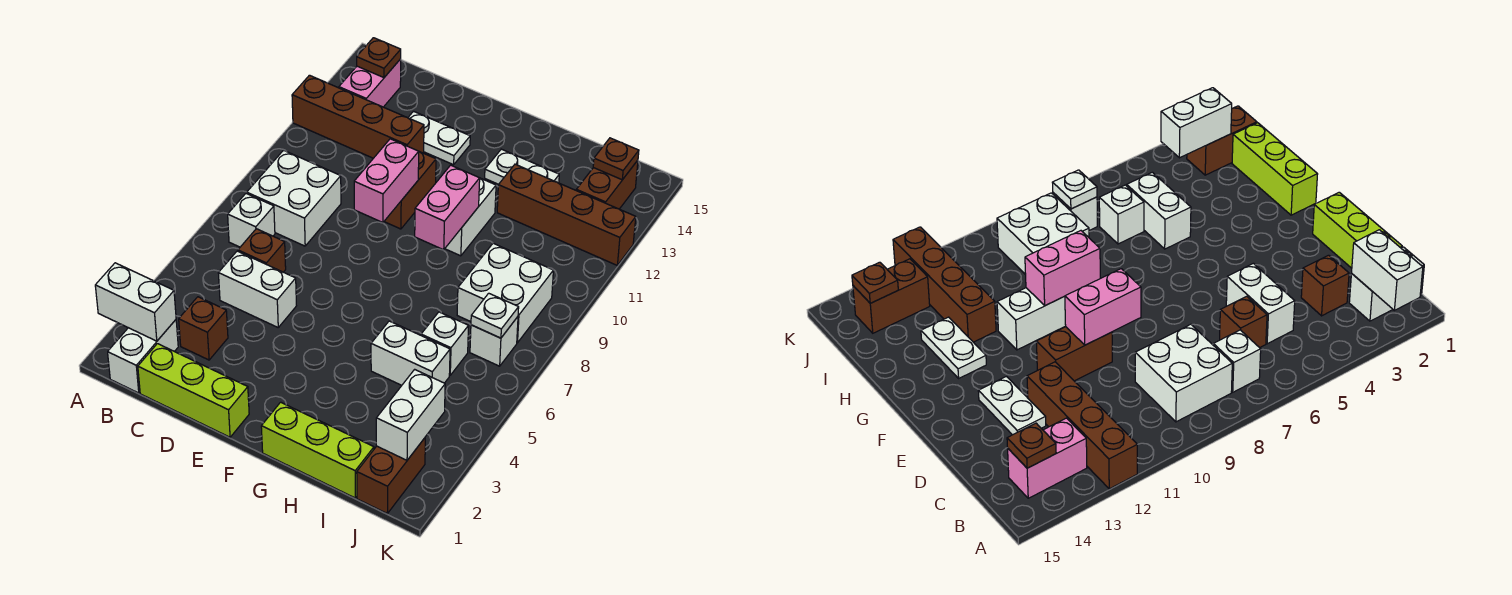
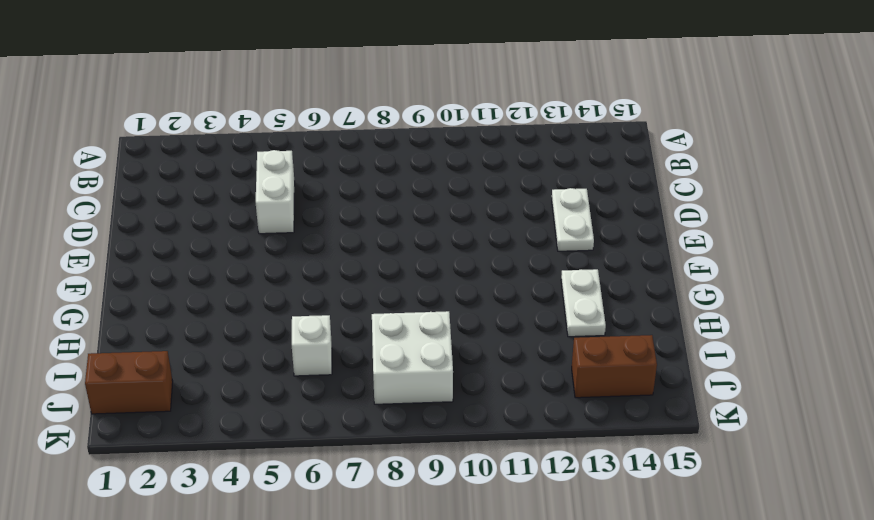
none -> brown brick A12:D12 level 1
none -> white brick B1:B2 level 1
none -> white brick B7 level 1

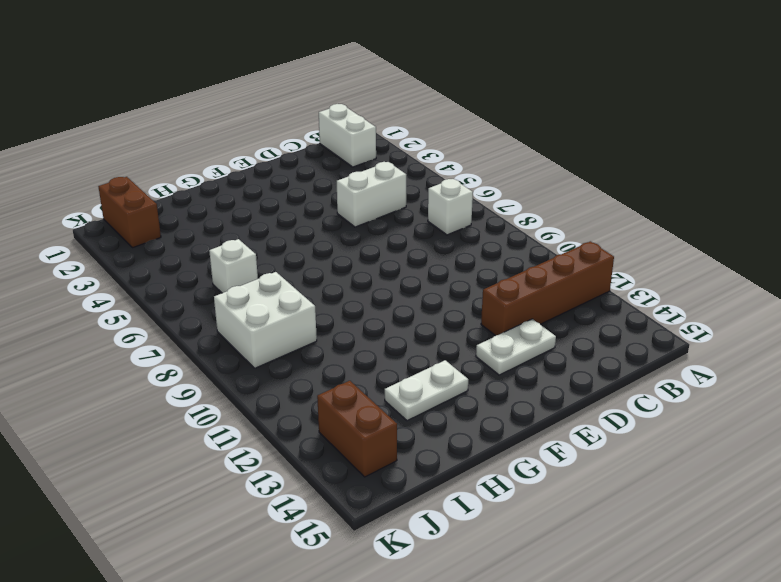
none -> white brick B8:C9 level 1
none -> pink brick B13:B14 level 1
none -> lime brick C1:E1 level 1

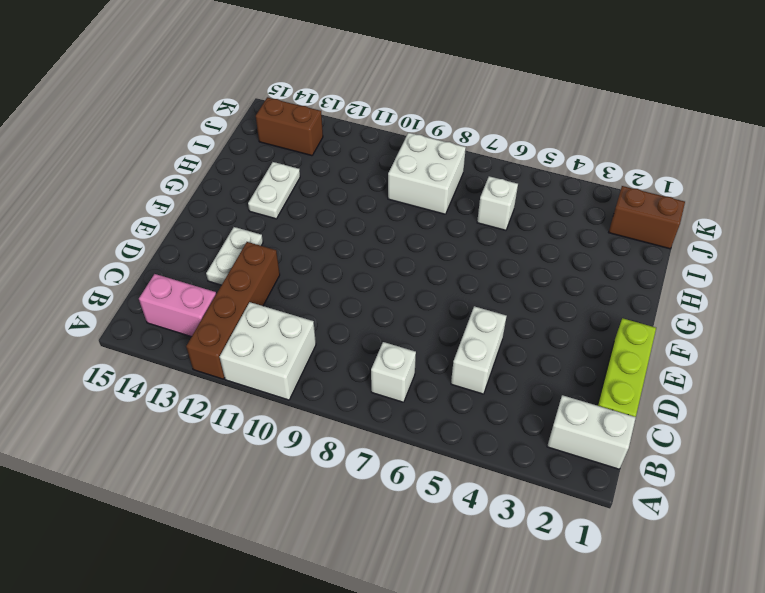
white brick A10:B11 level 1 -> white brick B8:C9 level 1
none -> brown brick C3 level 1
none -> brown brick C6 level 1
none -> brown brick E10:E11 level 1

